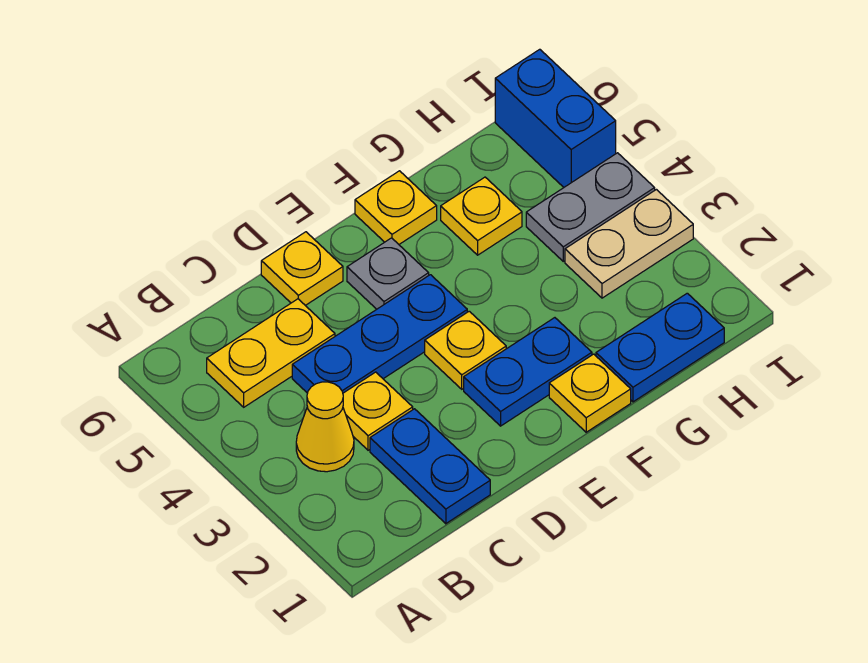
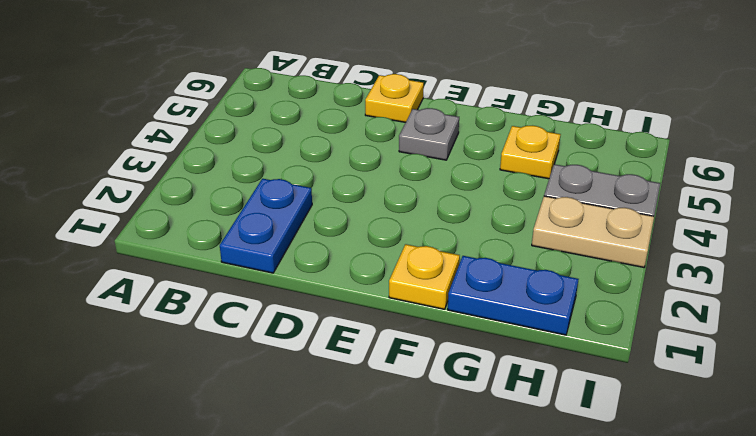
none -> yellow cone B3 level 1
none -> yellow plate B5:C5 level 1
none -> yellow plate C3 level 1

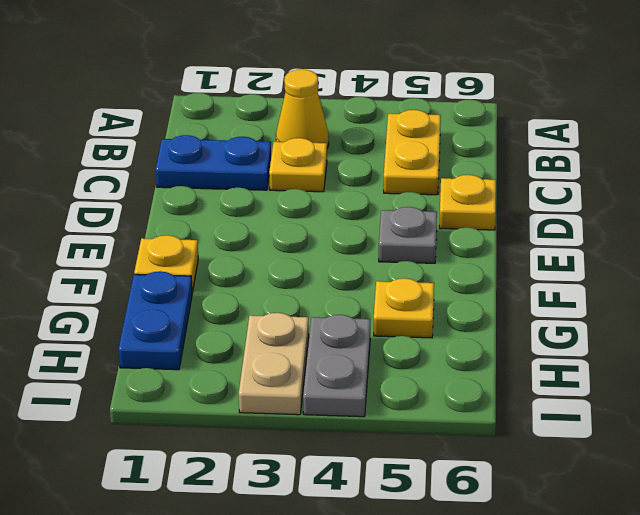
none -> blue plate C4:E4 level 1
none -> blue plate E2:F2 level 1
none -> yellow plate E3 level 1

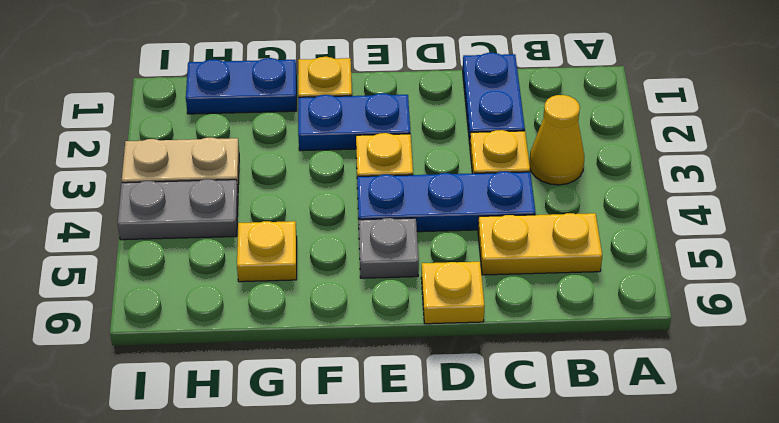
none -> yellow plate F6 level 1
none -> blue brick I5:I6 level 1

